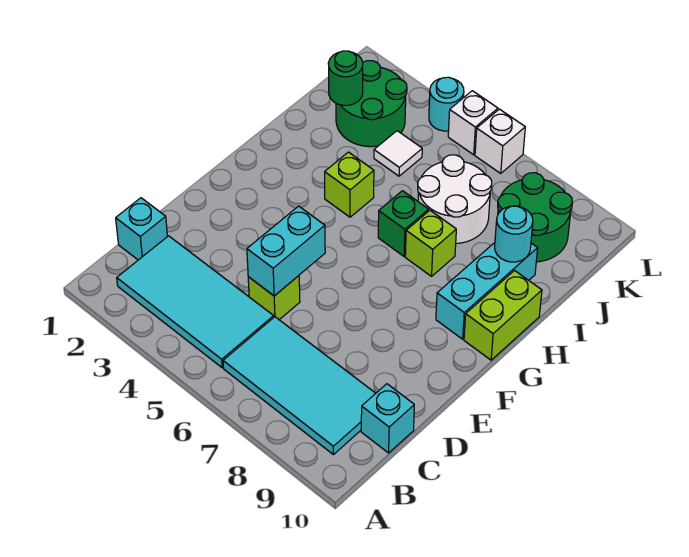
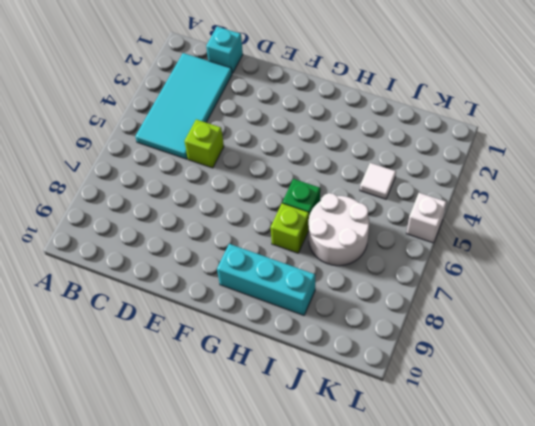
none -> cyan tile B6:C9 level 1
none -> cyan brick C10 level 1
none -> lime brick G10:H10 level 1

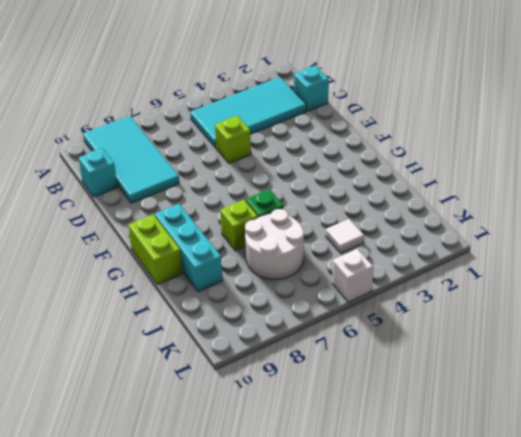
cyan tile A8:D9 level 1 -> cyan tile B6:C9 level 1
none -> lime brick H4 level 1
none -> green round brick J2:K3 level 1
none -> green round brick J8:K9 level 1

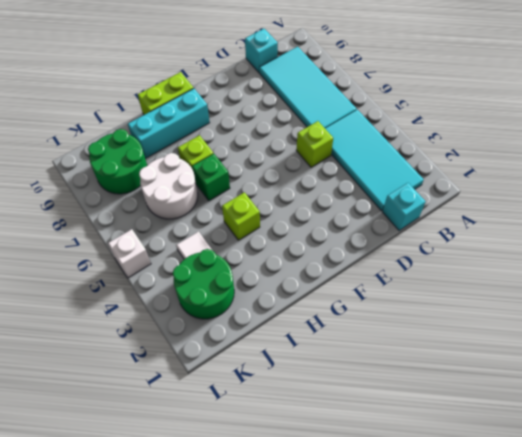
none -> cyan round brick L4 level 1
none -> white brick L6 level 1
none -> cyan brick D5:E5 level 2

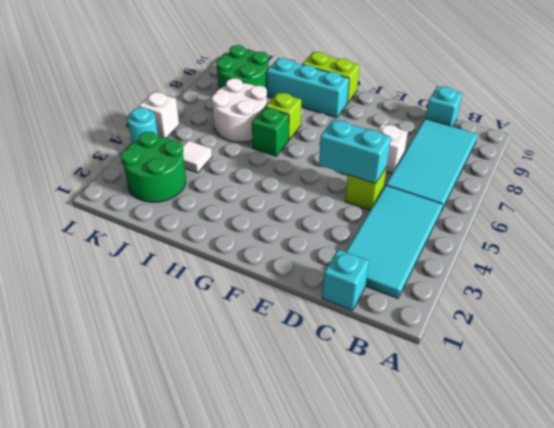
white brick D7 level 1 -> white brick L6 level 1
none -> lime brick H4 level 1
none -> cyan round brick I9 level 2
none -> green round brick J2 level 2

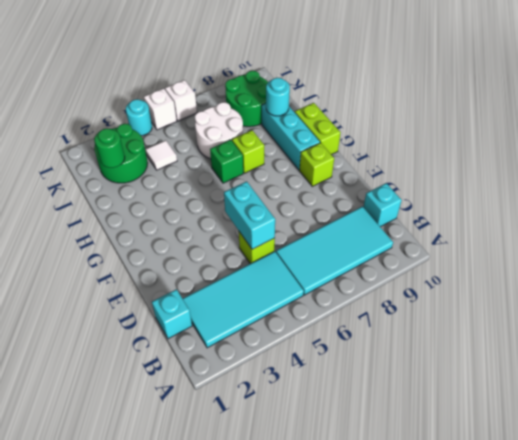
lime brick F9 level 1 -> lime brick H4 level 1

